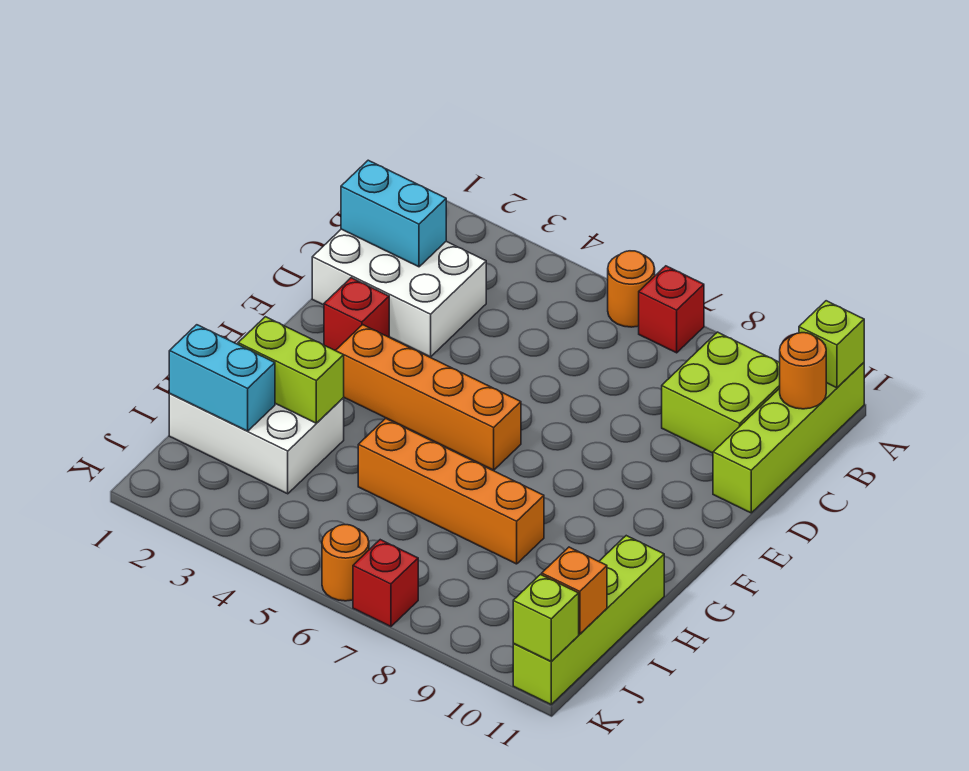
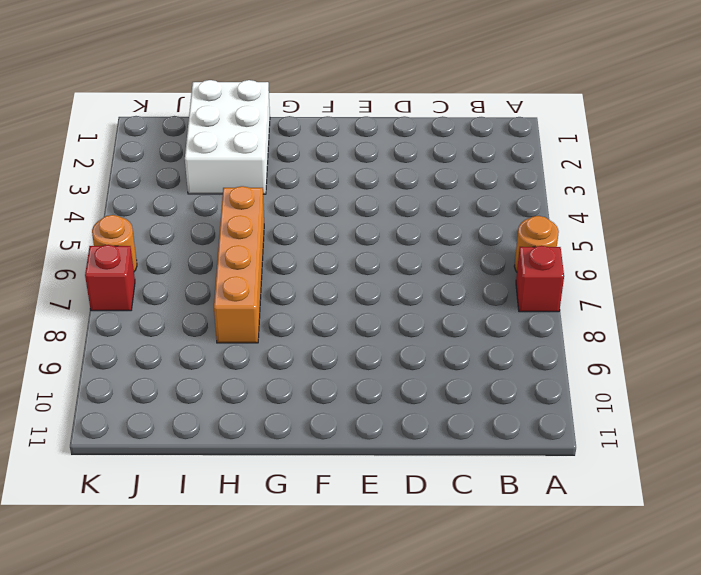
none -> lime brick A11:D11 level 1
none -> lime brick B9:C10 level 1
none -> white brick C1:D3 level 1

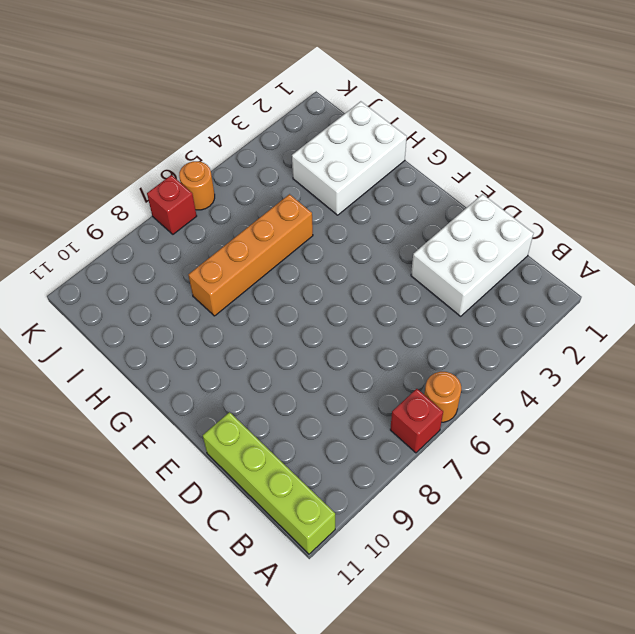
none -> lime brick B9:C10 level 1
none -> red brick E2 level 1
none -> orange brick F3:F6 level 1

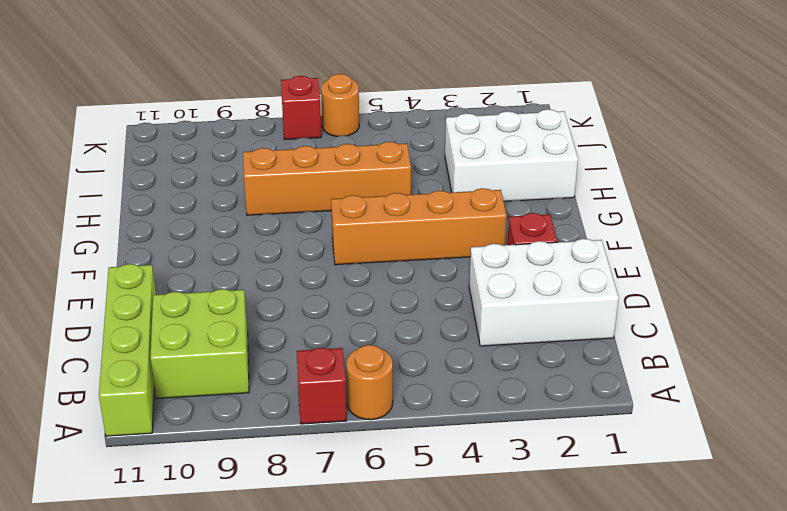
none -> lime brick H11:K11 level 1
none -> lime brick A11 level 2
none -> orange round brick B11 level 2

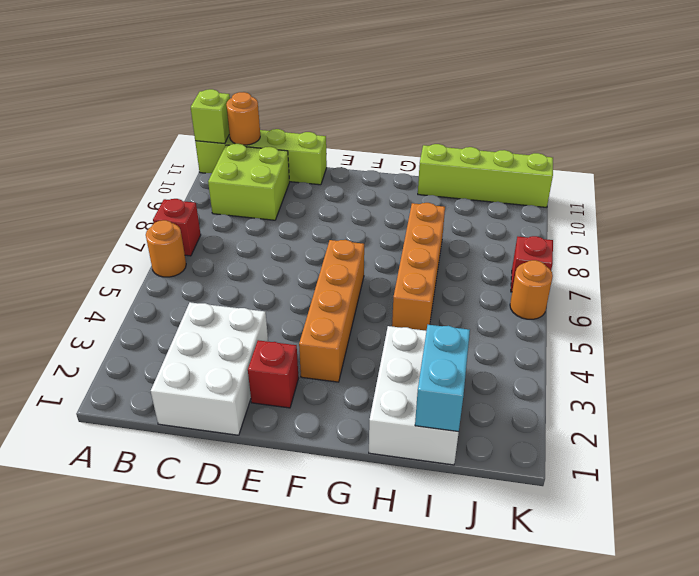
none -> cyan brick C1:C2 level 2
none -> lime brick H2:H3 level 2
none -> orange brick J11 level 2

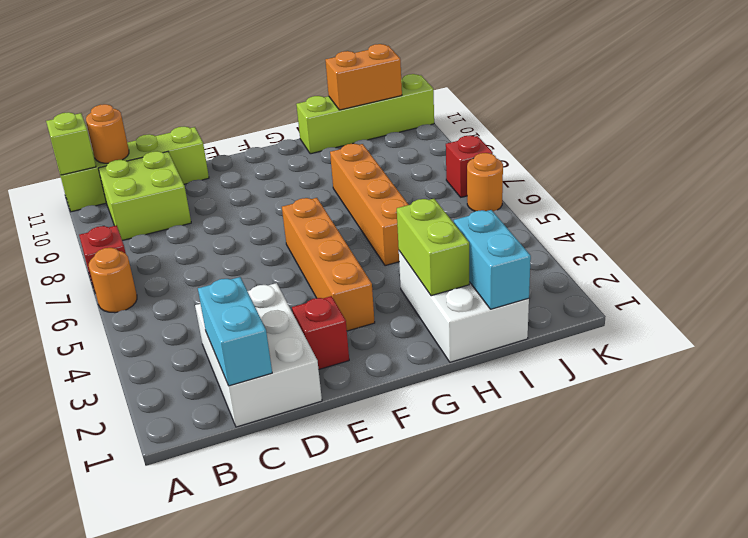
orange brick I11:J11 level 2 -> orange brick J11 level 2
none -> lime brick K11 level 2

